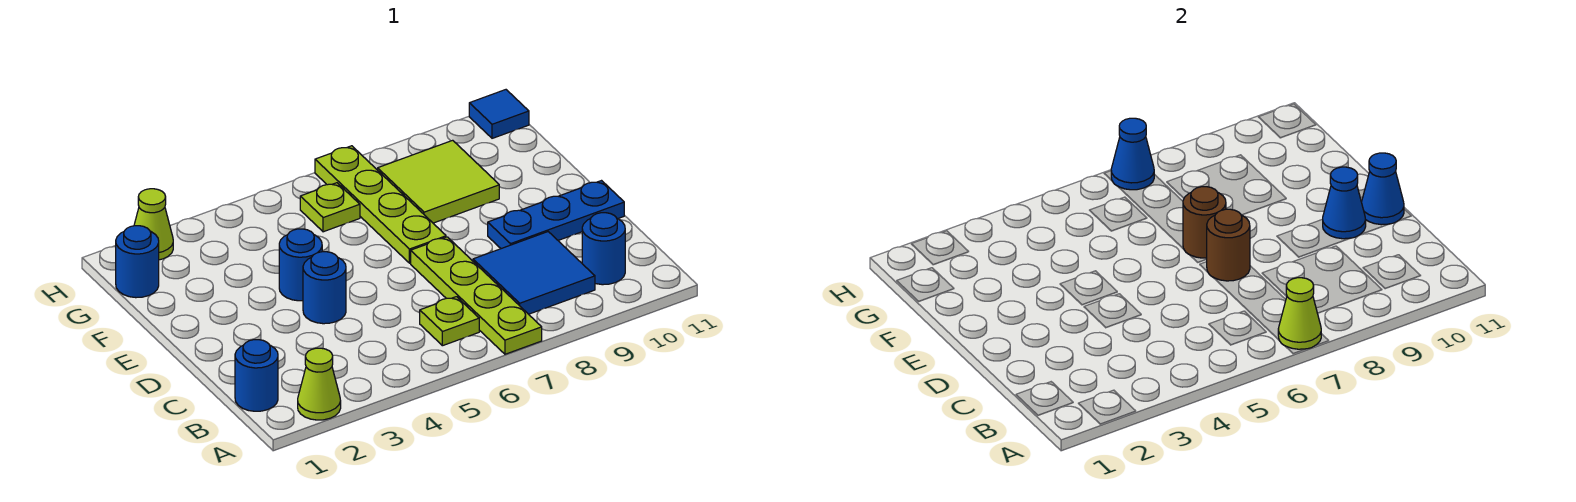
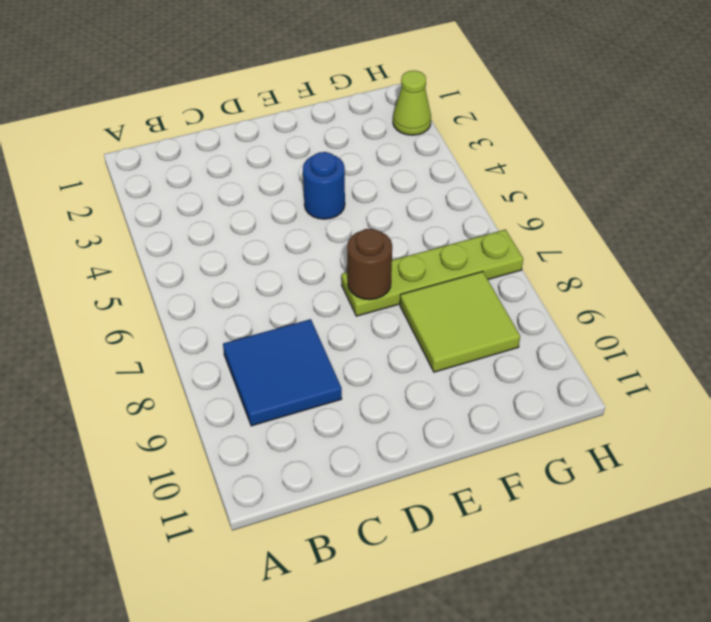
none -> lime cone A2 level 1
none -> lime plate A7:D7 level 1
none -> blue round brick B1 level 1

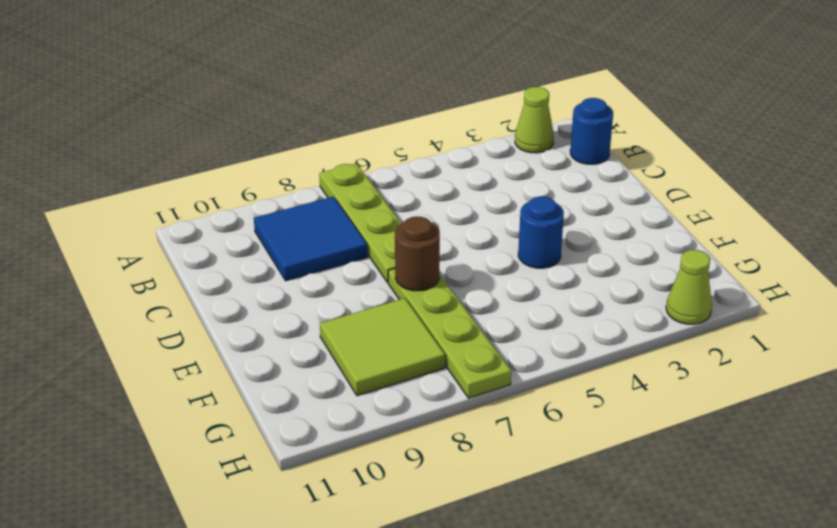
none -> lime plate B6 level 1
none -> blue round brick B10 level 1
none -> blue round brick D4 level 1

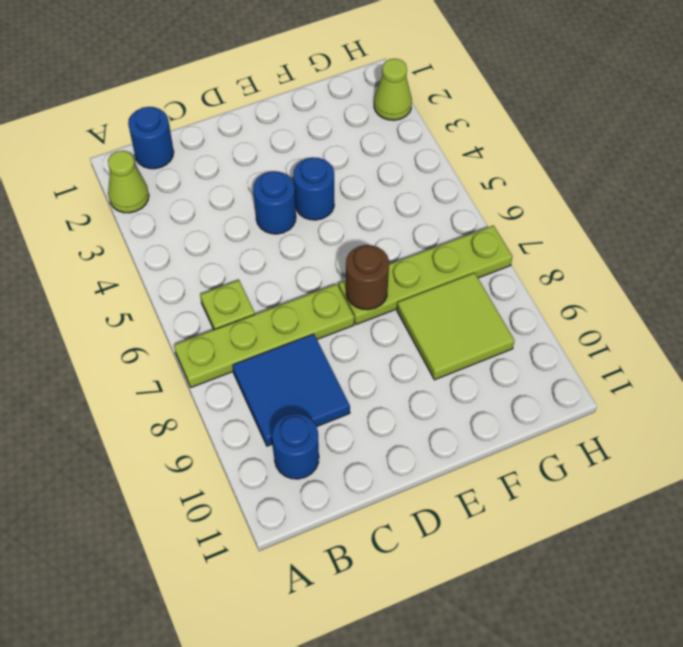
none -> blue plate D9:D11 level 1
none -> blue round brick G1 level 1
none -> lime plate G6 level 1

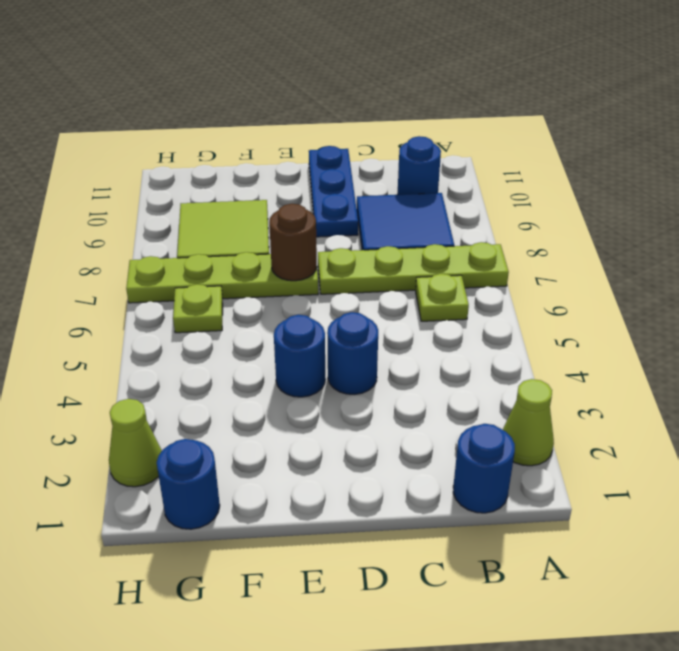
none -> blue tile H11 level 1
none -> lime cone A7 level 2
none -> brown round brick D7 level 2

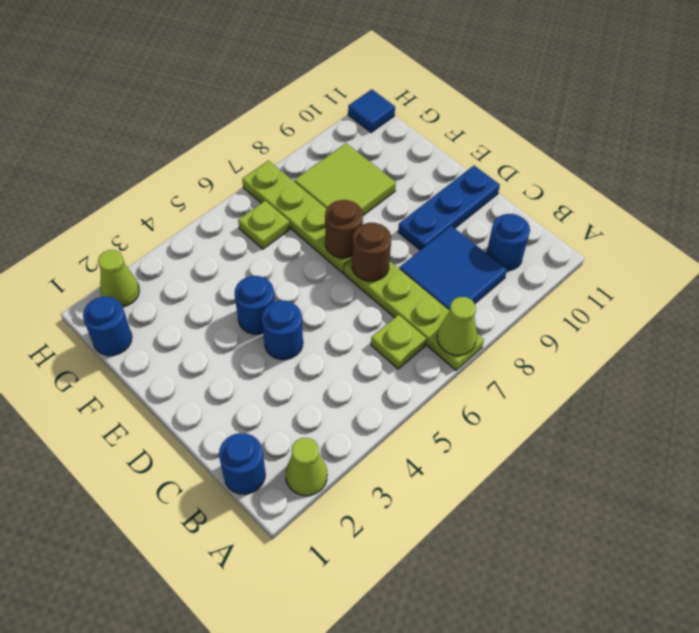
none -> blue cone D10 level 2
none -> blue cone D11 level 2
none -> blue cone H7 level 2

